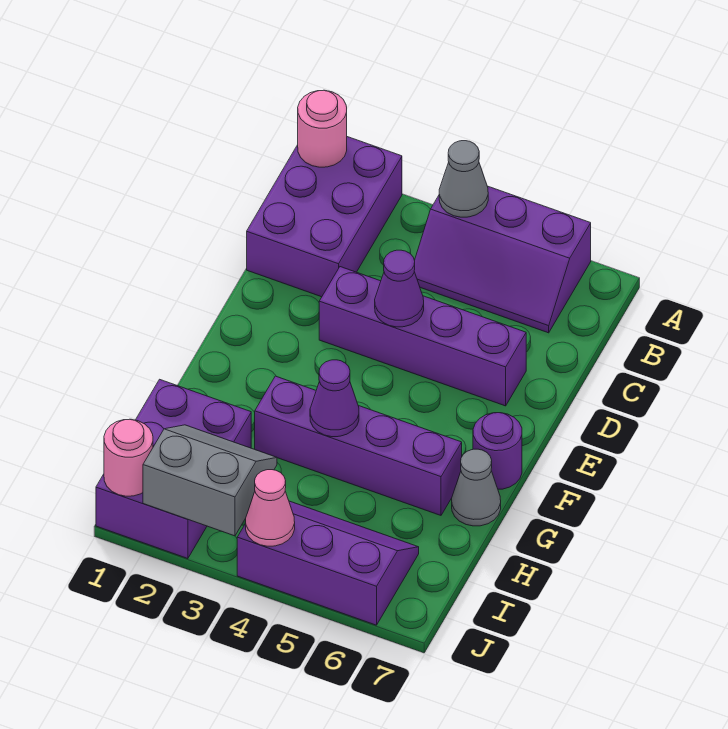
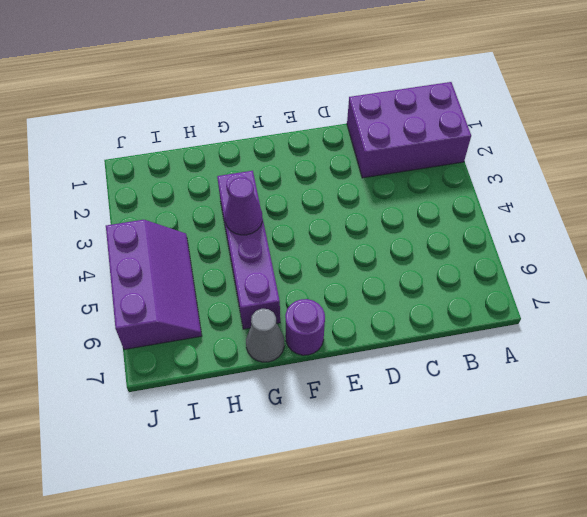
none -> purple slope A4:B6 level 1 top A
none -> purple brick D3:D6 level 1
none -> purple brick H1:J2 level 1

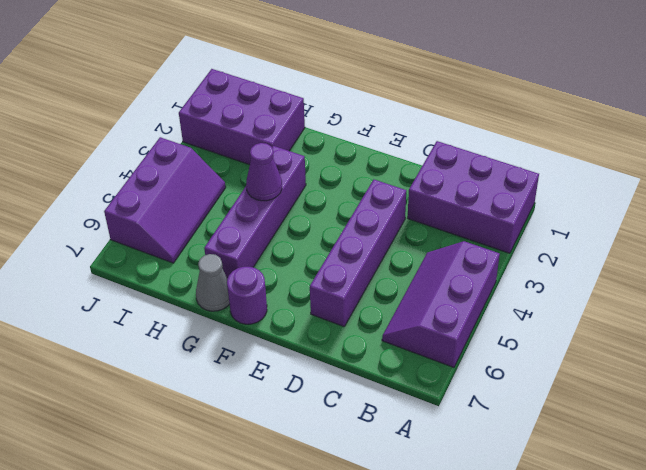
none -> pink round brick A1 level 2
none -> grey cone A4 level 2
none -> purple cone D4 level 2

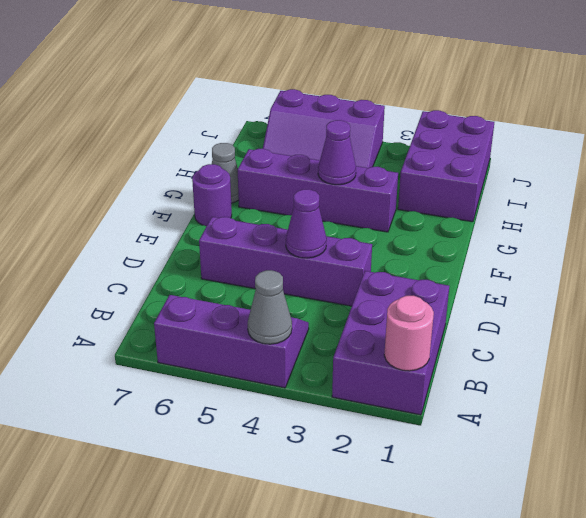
none -> grey slope I2:J3 level 2 top J
none -> pink round brick J1 level 2
none -> pink cone J4 level 2

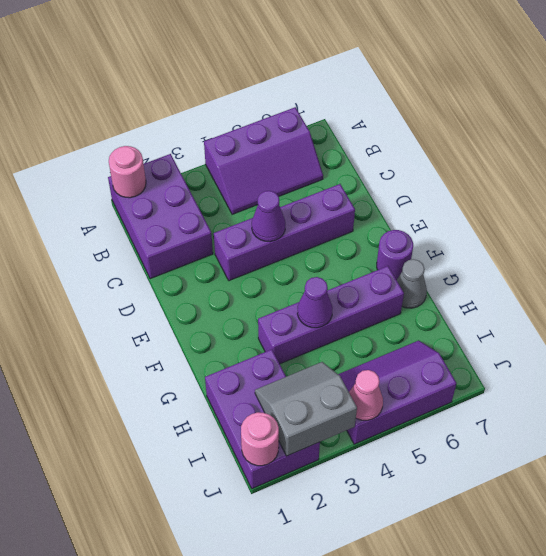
none -> grey cone A4 level 2

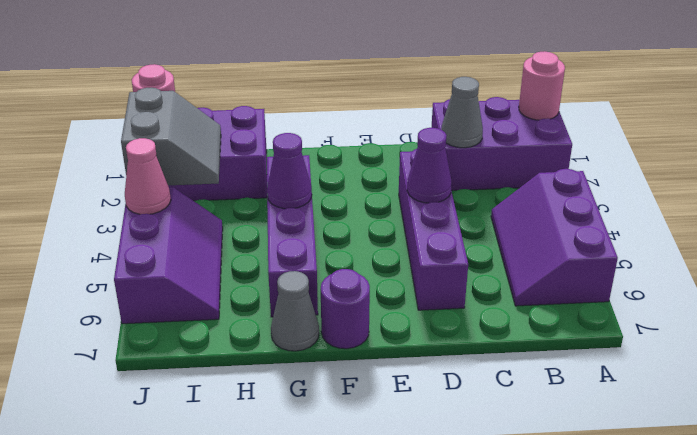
grey cone C2 level 2 -> grey cone A4 level 2

